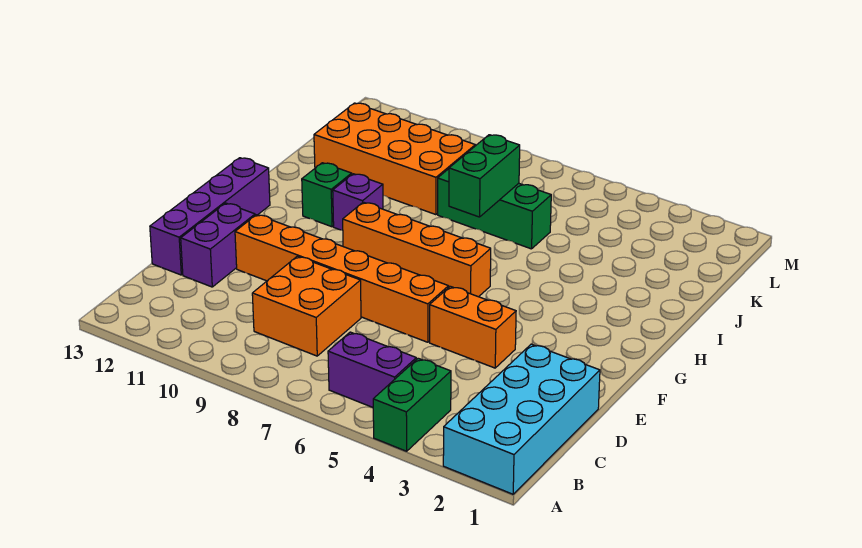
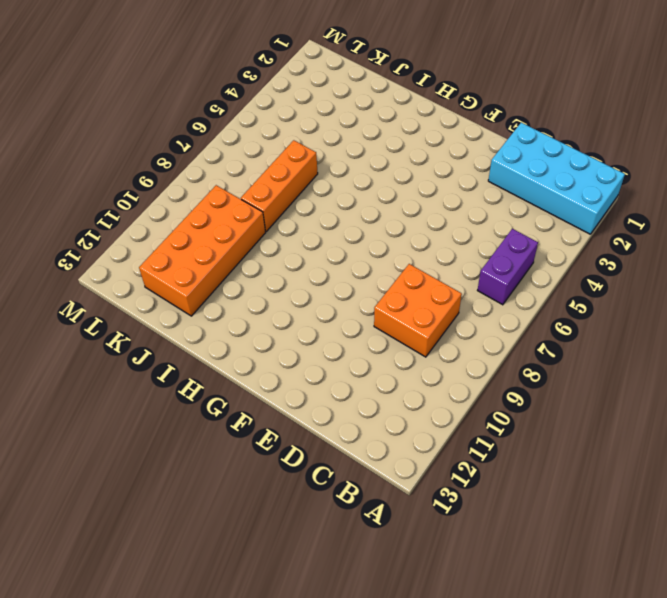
orange brick J6:J8 level 1 -> green brick J6:J8 level 1
none -> green brick A4:B4 level 1
none -> purple brick D12:E12 level 1
none -> purple brick D13:G13 level 1

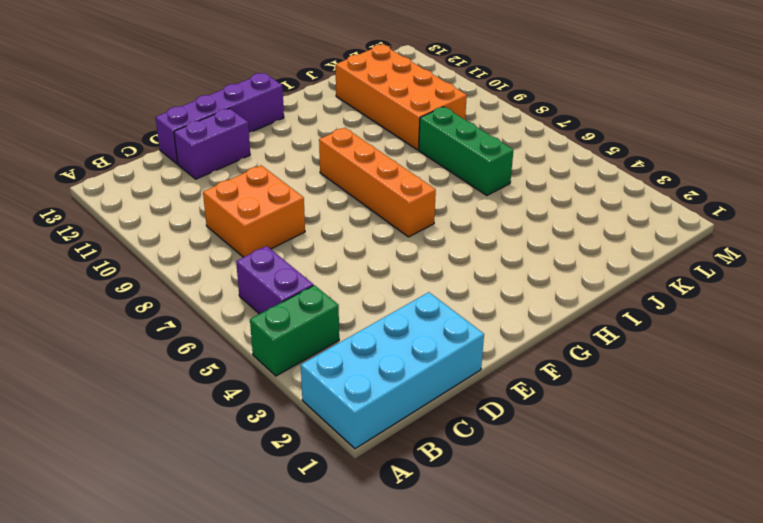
none -> orange brick E4:E5 level 1
none -> orange brick E6:E11 level 1
none -> purple brick H10 level 1

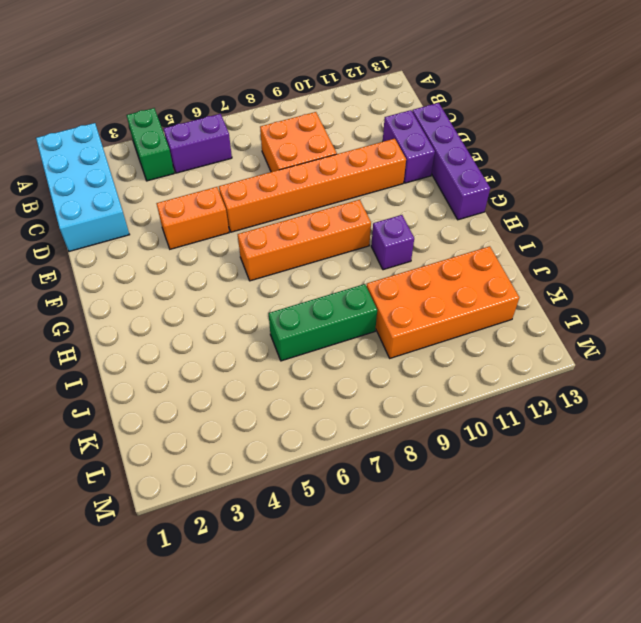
none -> green brick H11 level 1
none -> green brick I7:J7 level 2

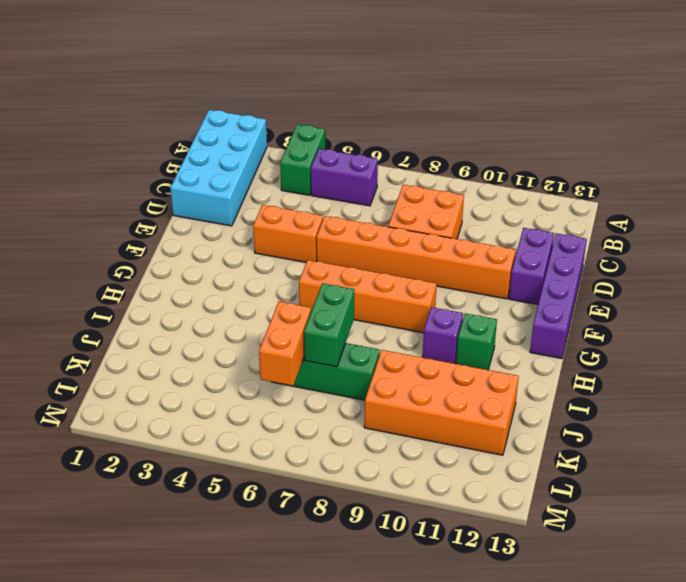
orange brick J6:K6 level 2 -> none

